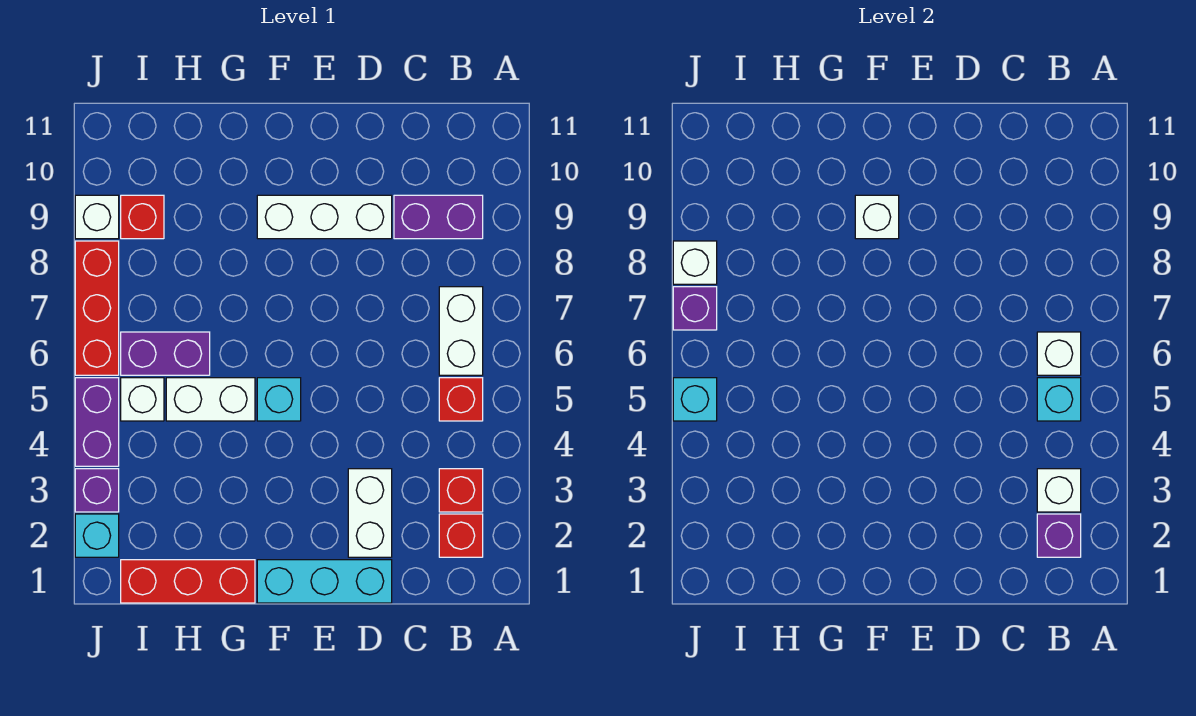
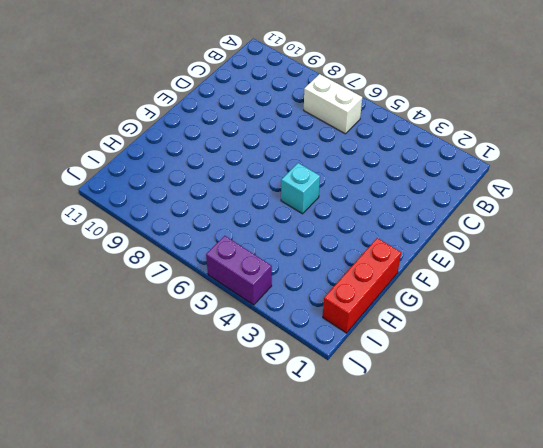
none -> red brick B2 level 1
none -> red brick B3 level 1
none -> red brick B5 level 1

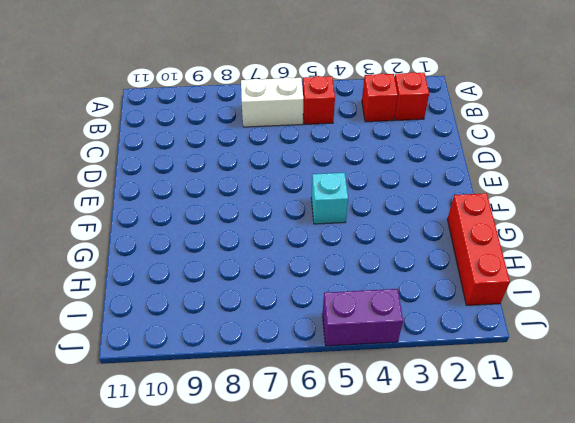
none -> purple brick B9:C9 level 1
none -> cyan brick D1:F1 level 1
none -> white brick D2:D3 level 1

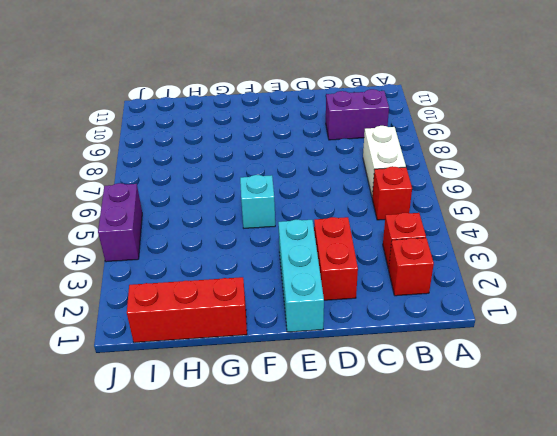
red brick D2:D3 level 1 -> white brick D2:D3 level 1
cyan brick E1:E3 level 1 -> cyan brick D1:F1 level 1
none -> white brick D9:F9 level 1
none -> white brick G5:H5 level 1
none -> purple brick H6:I6 level 1

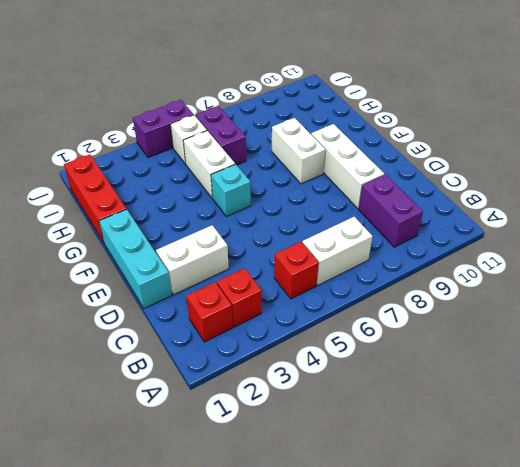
white brick F8:G8 level 1 -> none
none -> red brick I9 level 1
none -> cyan brick J2 level 1
none -> purple brick J3 level 1

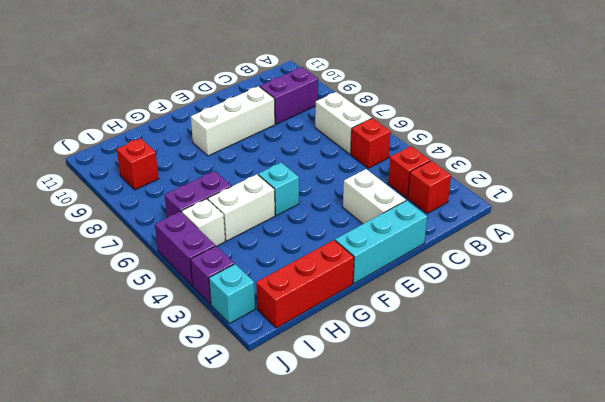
none -> red brick J6:J8 level 1
none -> white brick J9 level 1
none -> purple brick B2 level 2

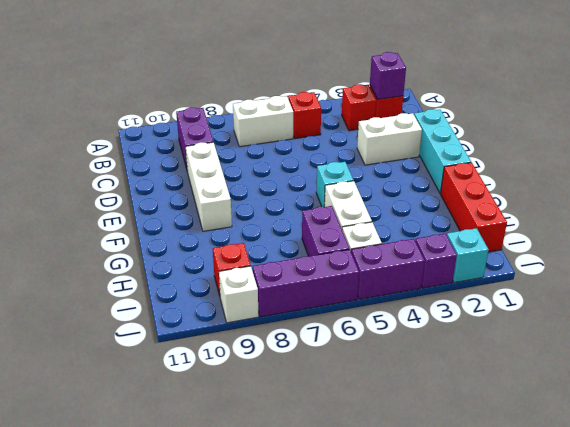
purple brick J6:J8 level 1 -> red brick J6:J8 level 1
none -> white brick B3 level 2
none -> cyan brick B5 level 2
none -> white brick B6 level 2

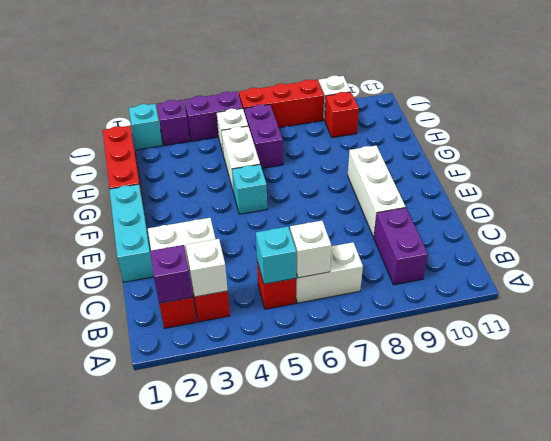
none -> white brick F9 level 2
none -> cyan brick J5 level 2
none -> purple brick J7 level 2

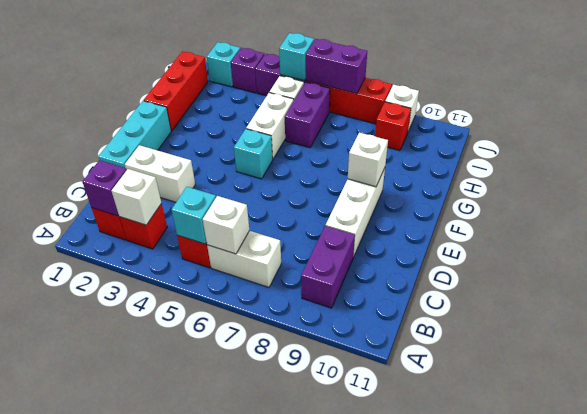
purple brick J6:J7 level 2 -> purple brick J7 level 2
none -> white brick J8 level 2

